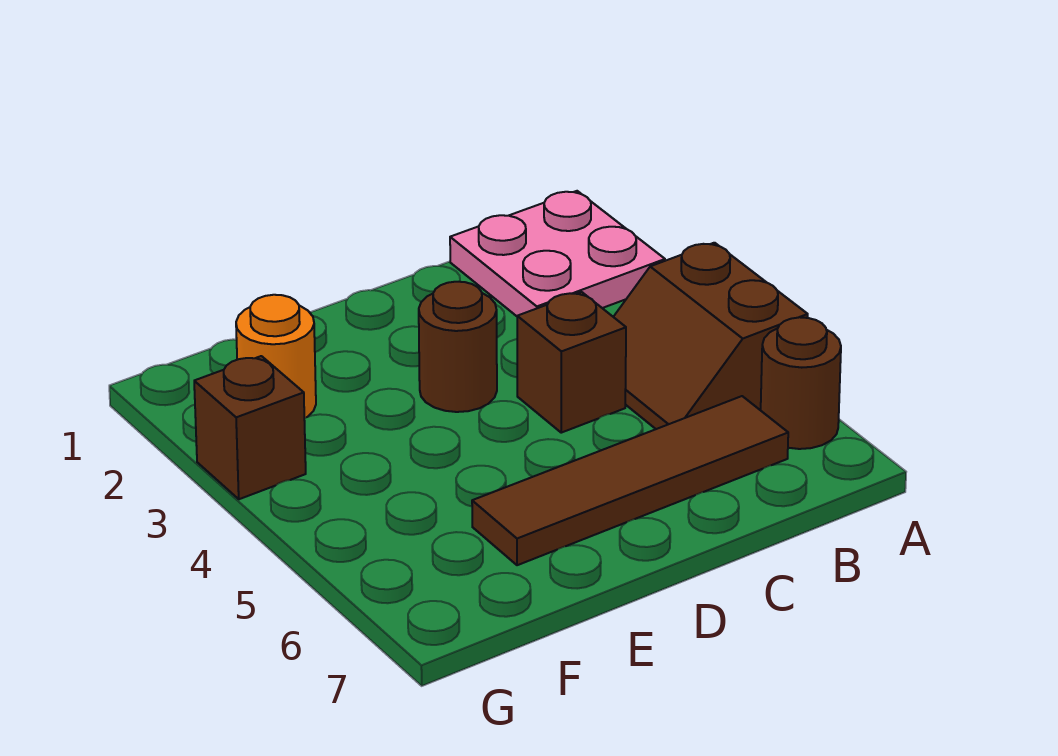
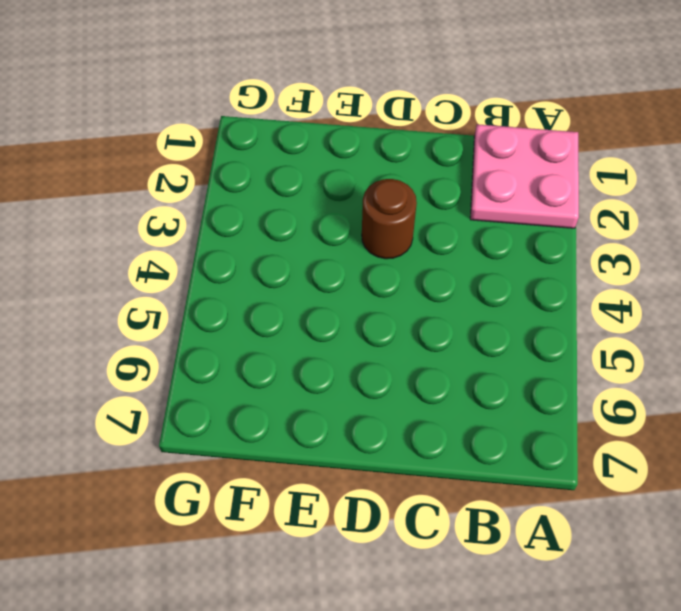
none -> brown slope A4:B5 level 1 top A
none -> brown round brick A6 level 1

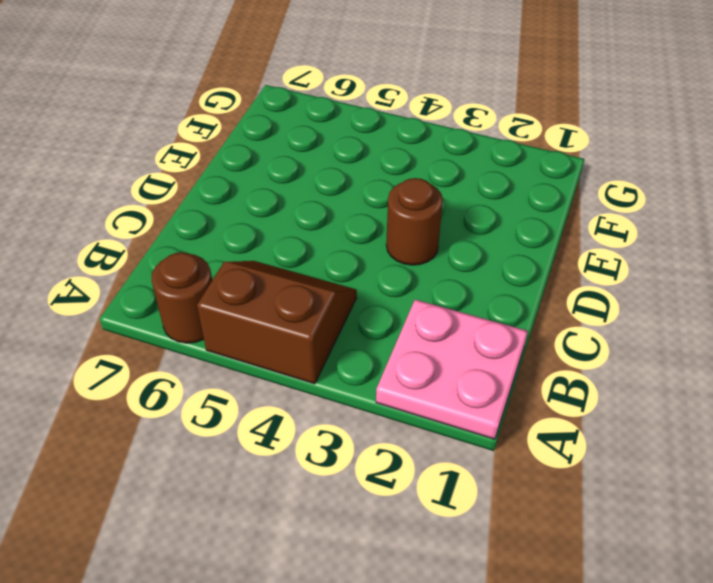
none -> brown tile B6:E6 level 1
none -> brown brick C4 level 1

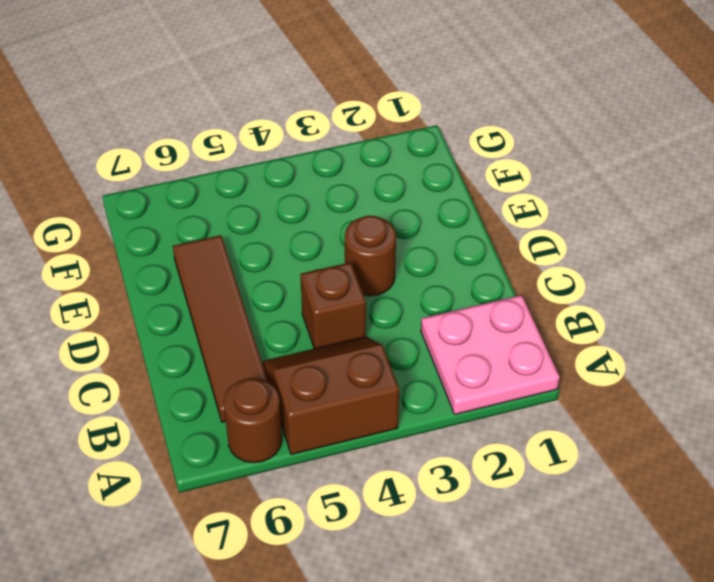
none -> orange round brick F2 level 1
none -> brown brick G3 level 1

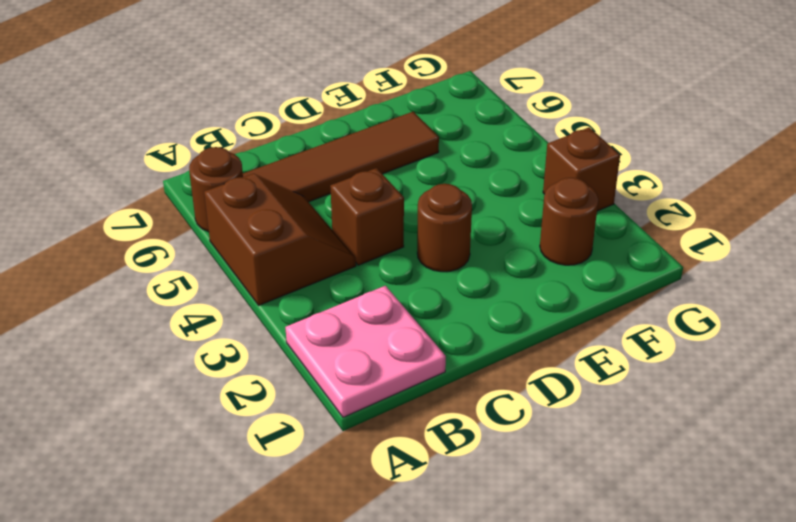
brown round brick F2 level 1 -> orange round brick F2 level 1

